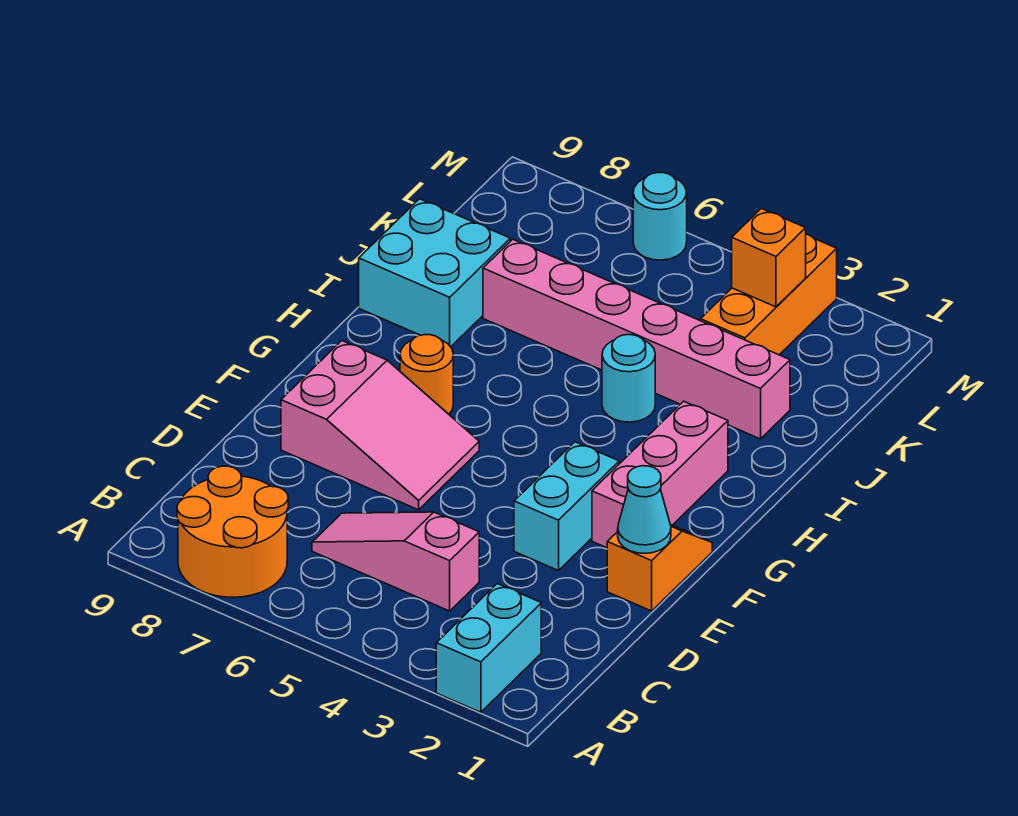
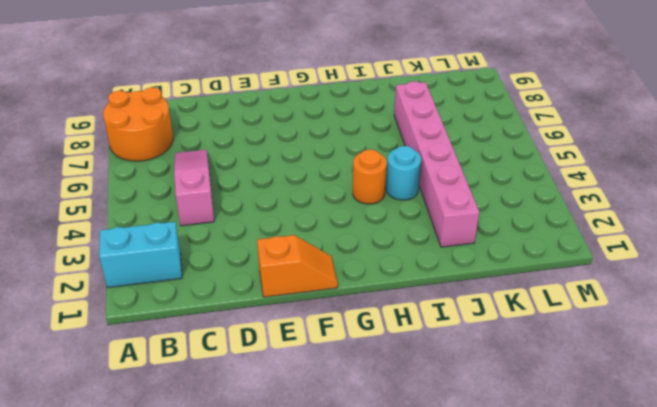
orange round brick H4 level 1 -> orange round brick G7 level 1
none -> cyan brick E3:F3 level 1
none -> pink slope E6:F8 level 1 top 8
none -> pink brick F2:H2 level 1

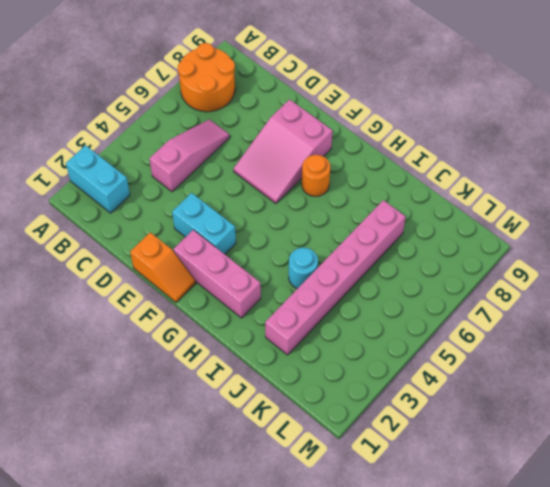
none -> cyan brick I8:J9 level 1
none -> orange brick K3:M3 level 1
none -> cyan round brick M6 level 1

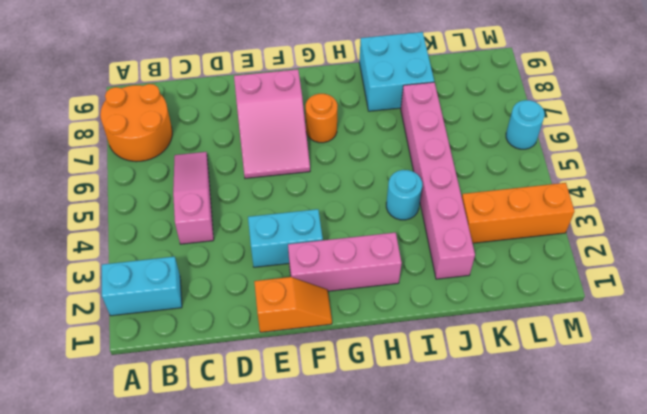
none -> cyan cone E1 level 2
none -> orange brick L3 level 2

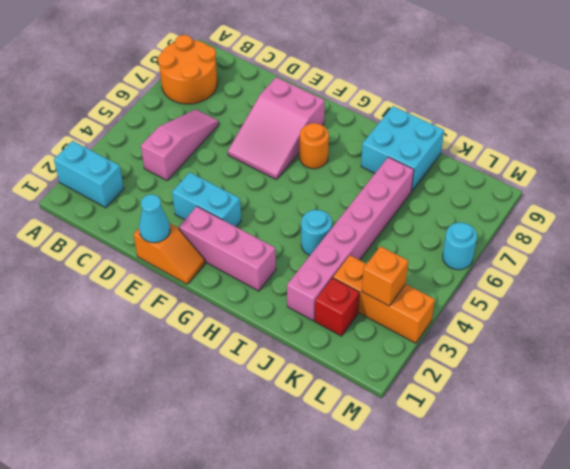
red brick K2 level 1 -> none

